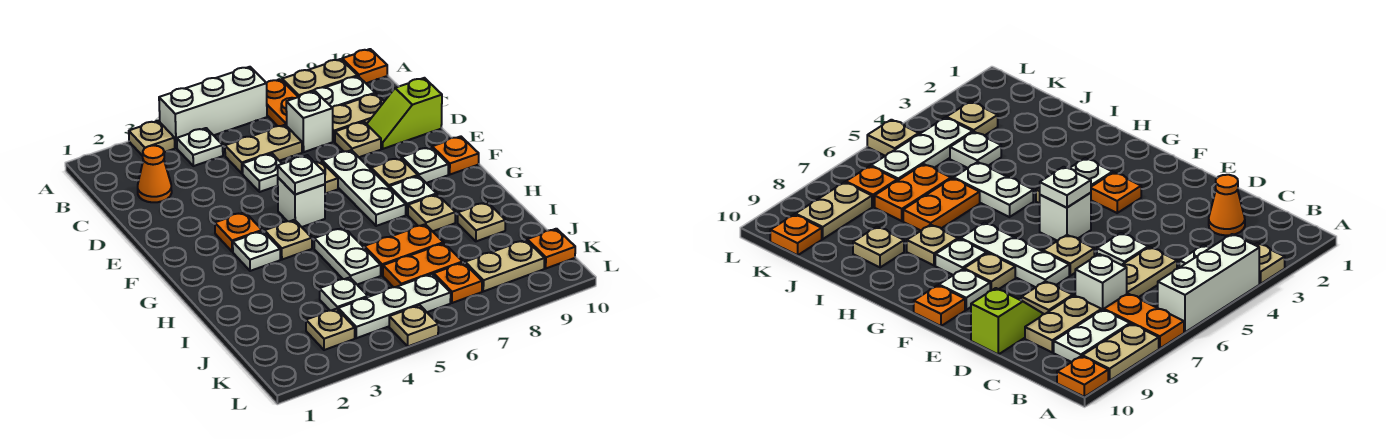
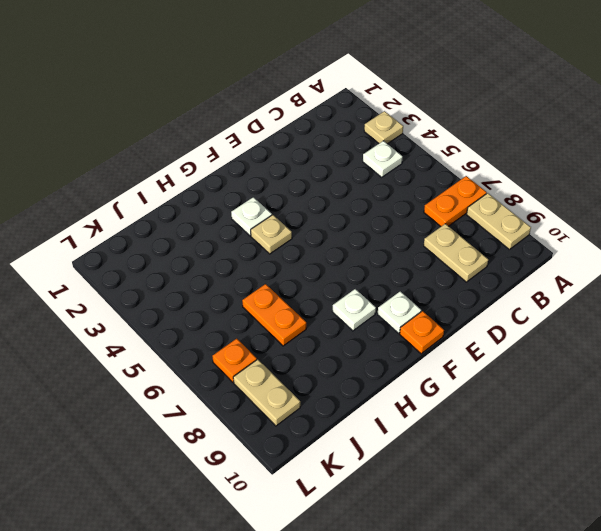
none -> white brick A4:A6 level 1
none -> orange plate A10 level 1
none -> white plate B8:B9 level 1
none -> orange cone C2 level 1

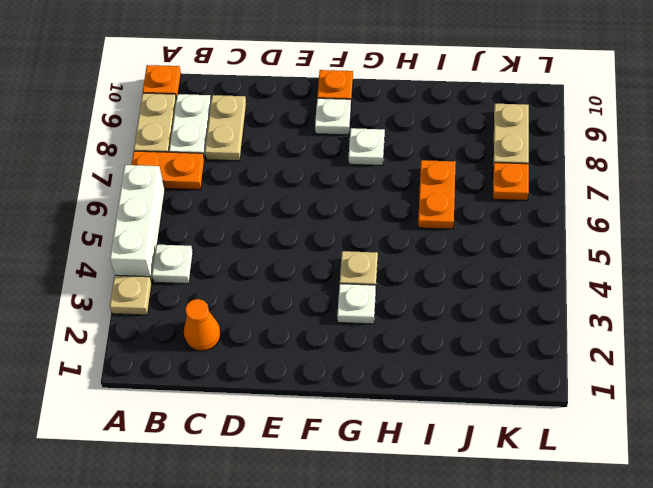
none -> tan plate C5:C6 level 1
none -> white brick C7 level 1
none -> white plate D5 level 1
none -> tan plate D8 level 1

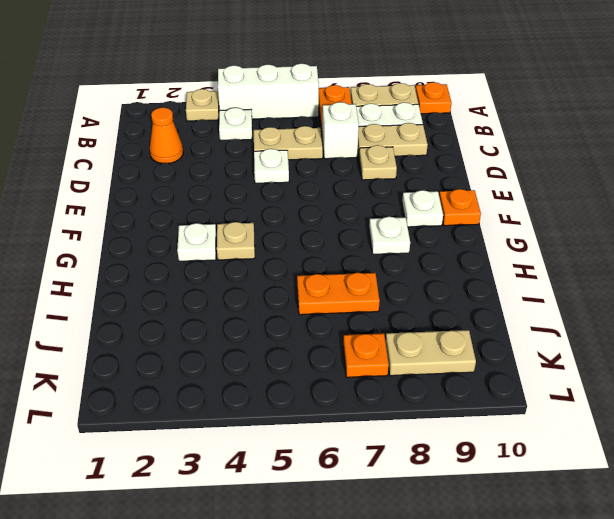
none -> lime slope D9:D10 level 1 top 10
none -> tan plate E6 level 1
none -> white plate E7:G7 level 1
none -> orange plate F3 level 1

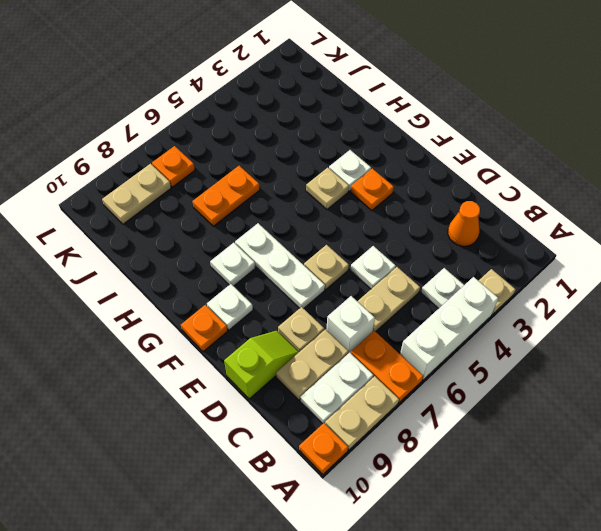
none -> white brick F5 level 1
none -> tan plate F8 level 1
none -> white plate H5:I5 level 1
none -> tan plate H8 level 1

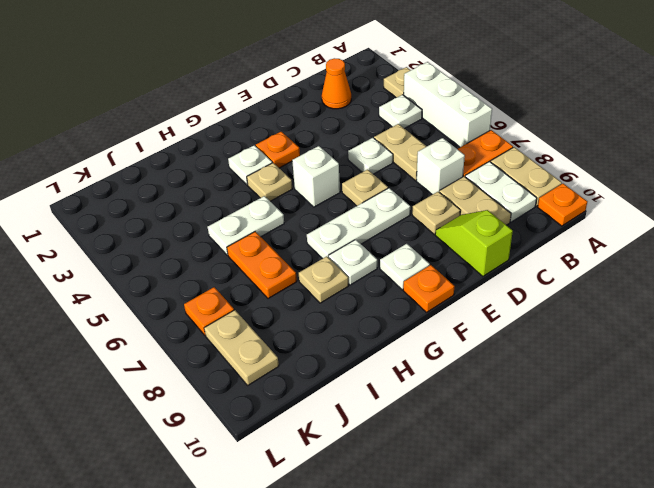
none -> tan plate F8 level 1
none -> tan plate I9 level 1
none -> white plate J4 level 1
none -> orange plate J6:J7 level 1

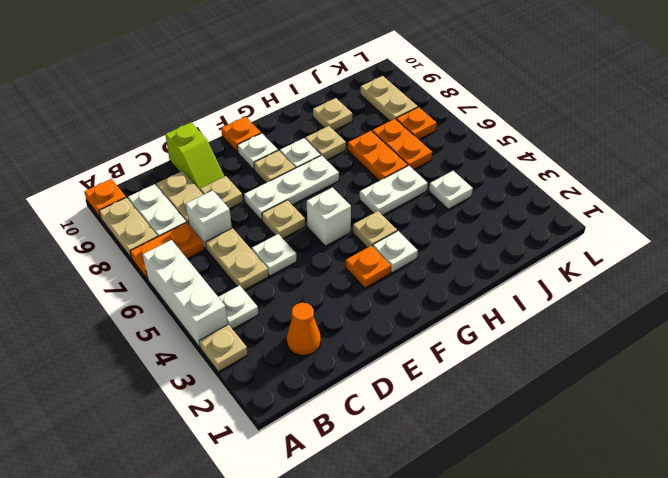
none -> tan plate K3 level 1
none -> white plate K4:K6 level 1
none -> orange plate K10 level 1
none -> tan plate L5 level 1

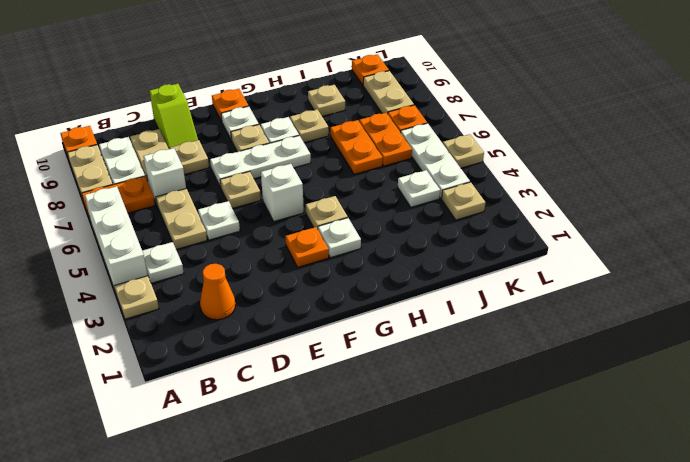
none -> white plate H5:I5 level 1
none -> white plate F5 level 2

